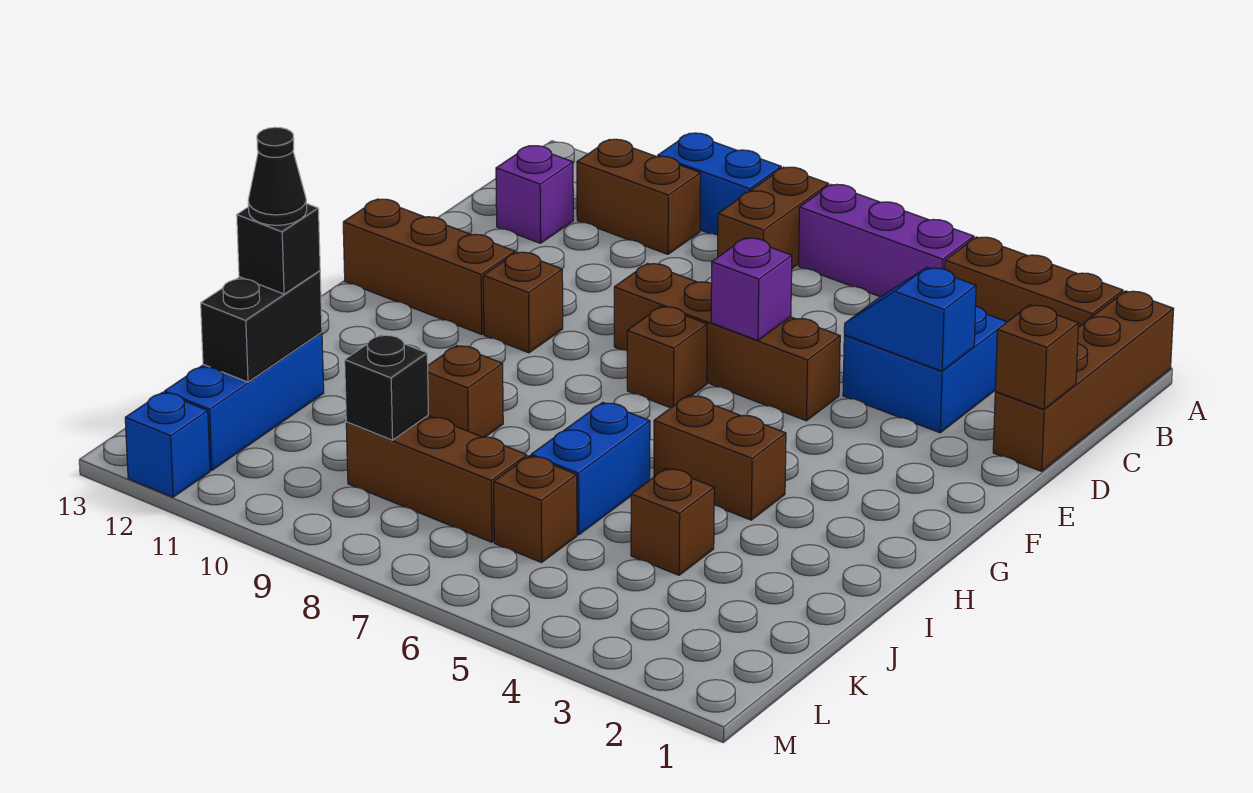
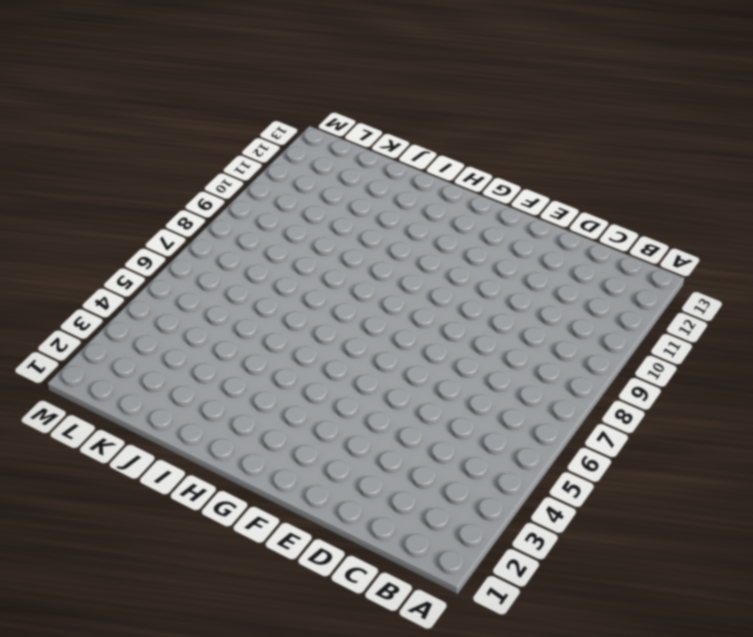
none -> brown brick A1:D1 level 1
none -> brown brick A2:A4 level 1
none -> purple brick A5:A7 level 1

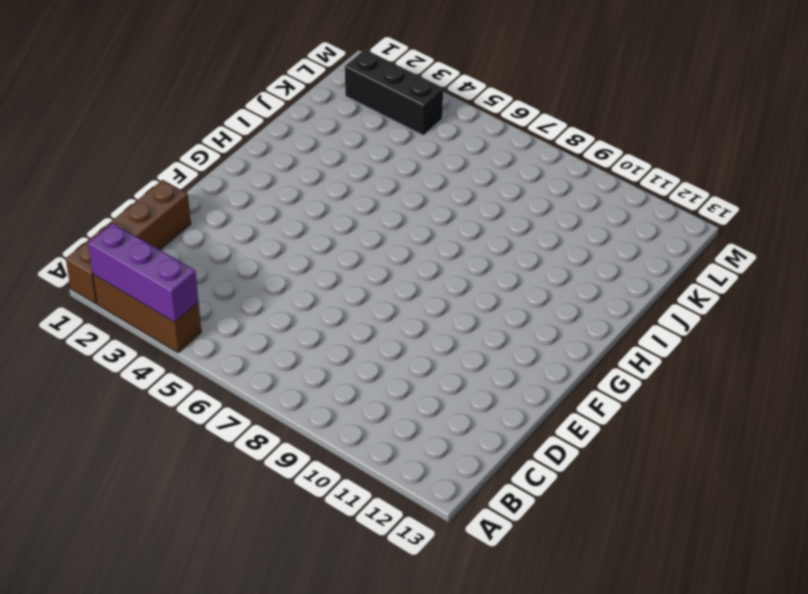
purple brick A2:A4 level 2 -> purple brick A5:A7 level 1
black brick L2:L4 level 1 -> none
none -> brown brick A8:B8 level 1
none -> blue brick A9:A10 level 1
none -> brown brick B10:B11 level 1

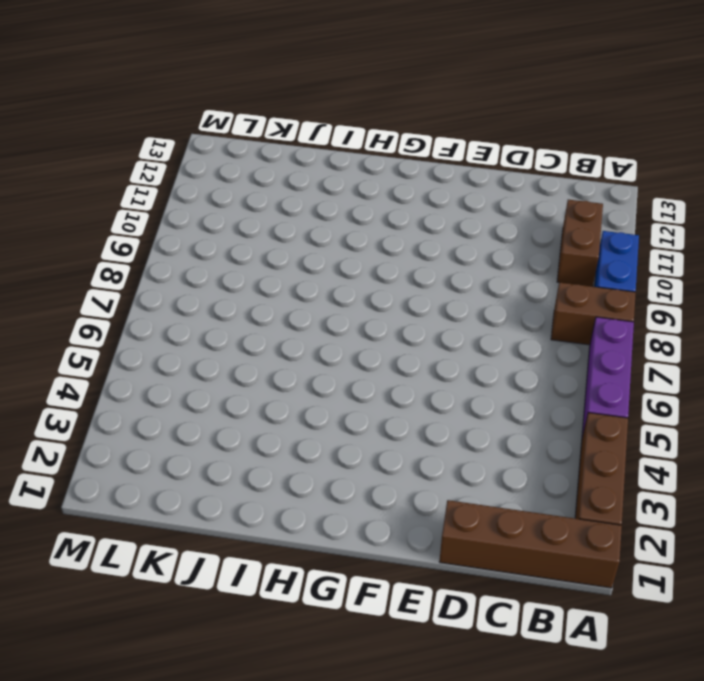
none -> blue brick C3:D4 level 1
none -> purple brick C12 level 1
none -> brown brick E5:E8 level 1

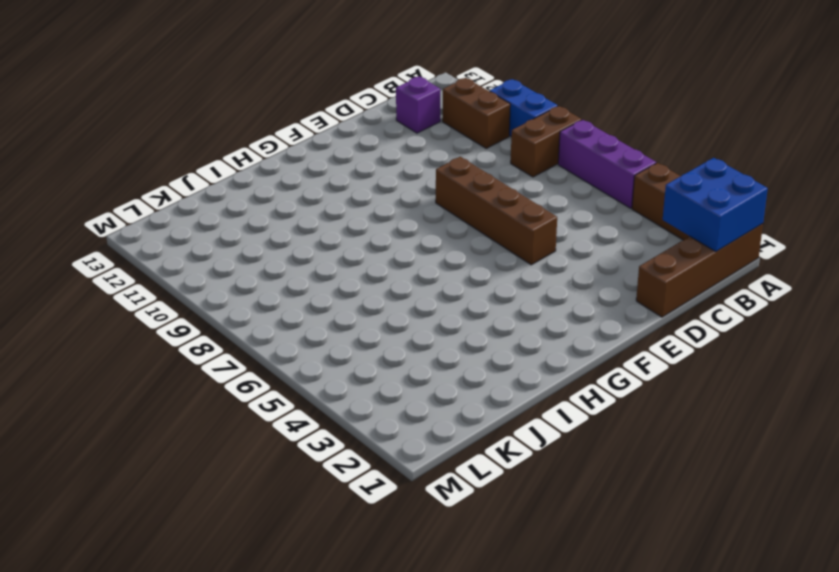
blue brick A1:B2 level 2 -> blue brick C3:D4 level 1
none -> brown brick F7 level 1
none -> brown brick F10 level 1
none -> brown brick F11:F13 level 1

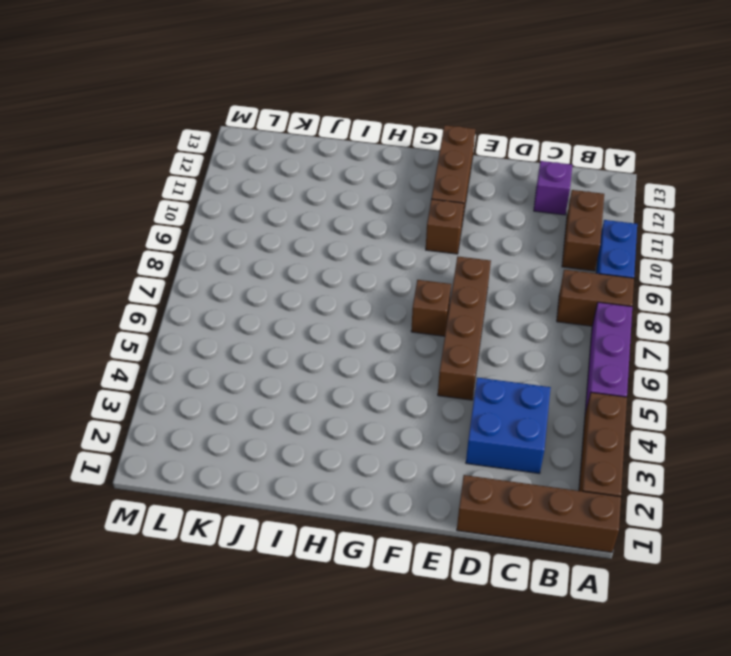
none -> brown brick H4:H5 level 1
none -> blue brick I6:J6 level 1
none -> brown brick I9 level 1

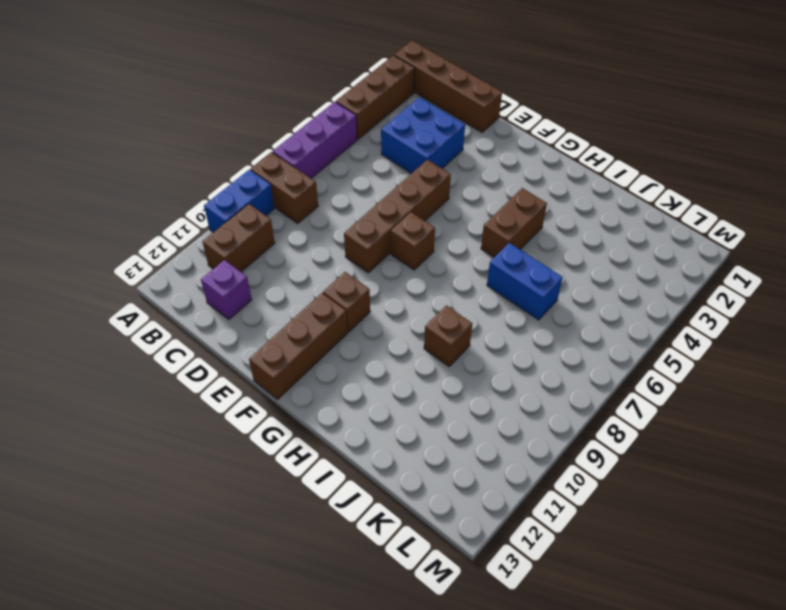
none -> brown brick J4 level 1
none -> blue brick J12:L12 level 1
none -> brown brick K6 level 1

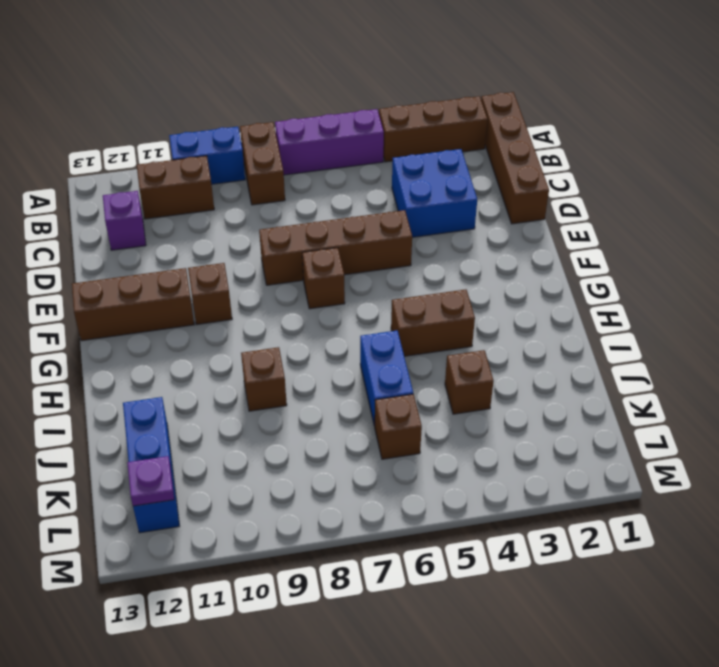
purple plate L12 level 2 -> none
none -> brown brick K7:K9 level 1
none -> blue brick M12 level 1
none -> brown brick D1 level 2

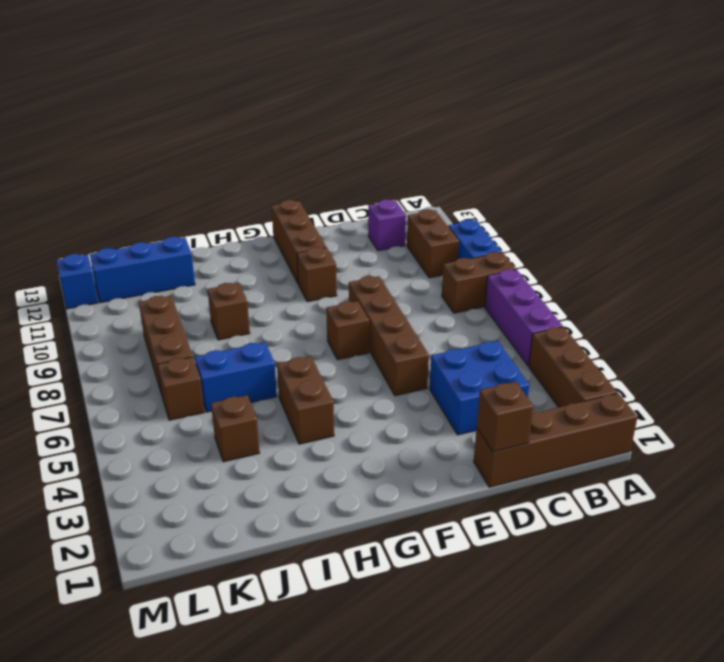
none -> blue slope D3:D4 level 2 top 3
none -> purple brick E6 level 2
none -> black brick J12:K12 level 2

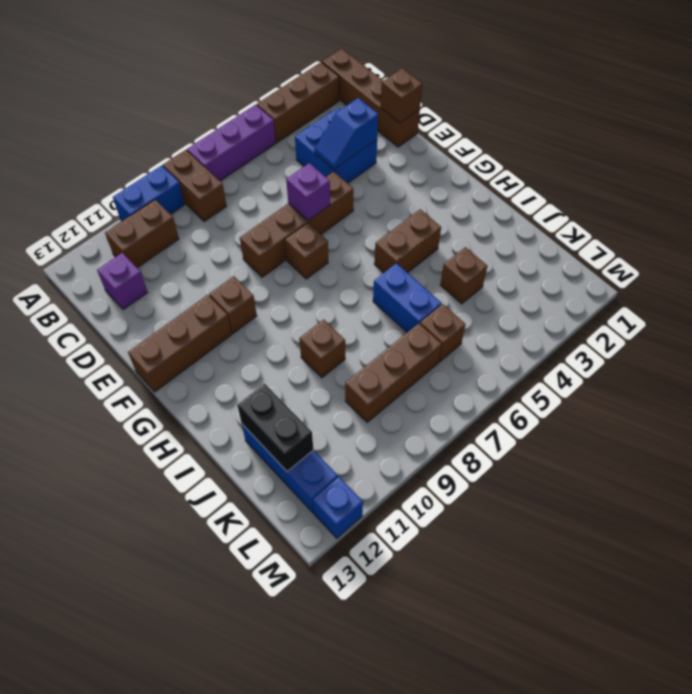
none -> black brick K9 level 2
none -> black brick J12 level 3
none -> black cone J12 level 4

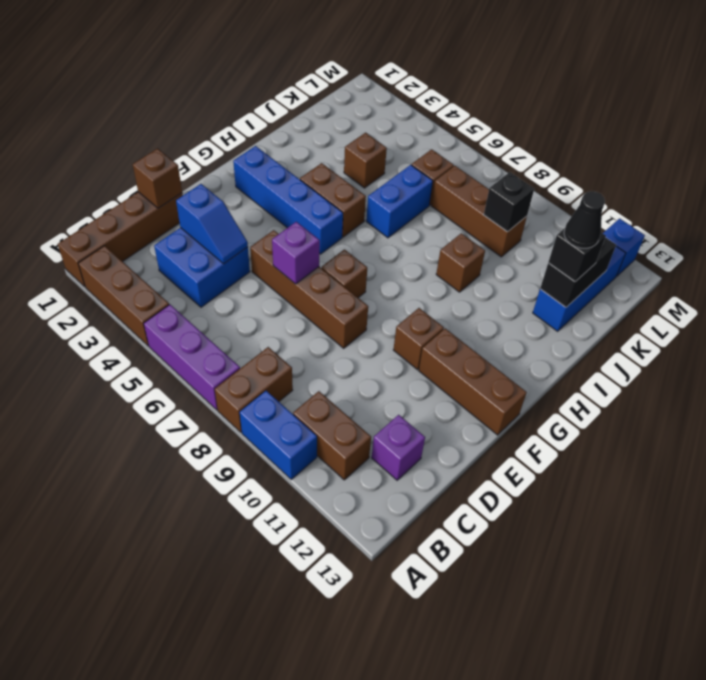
blue brick G2:G5 level 1 -> none

